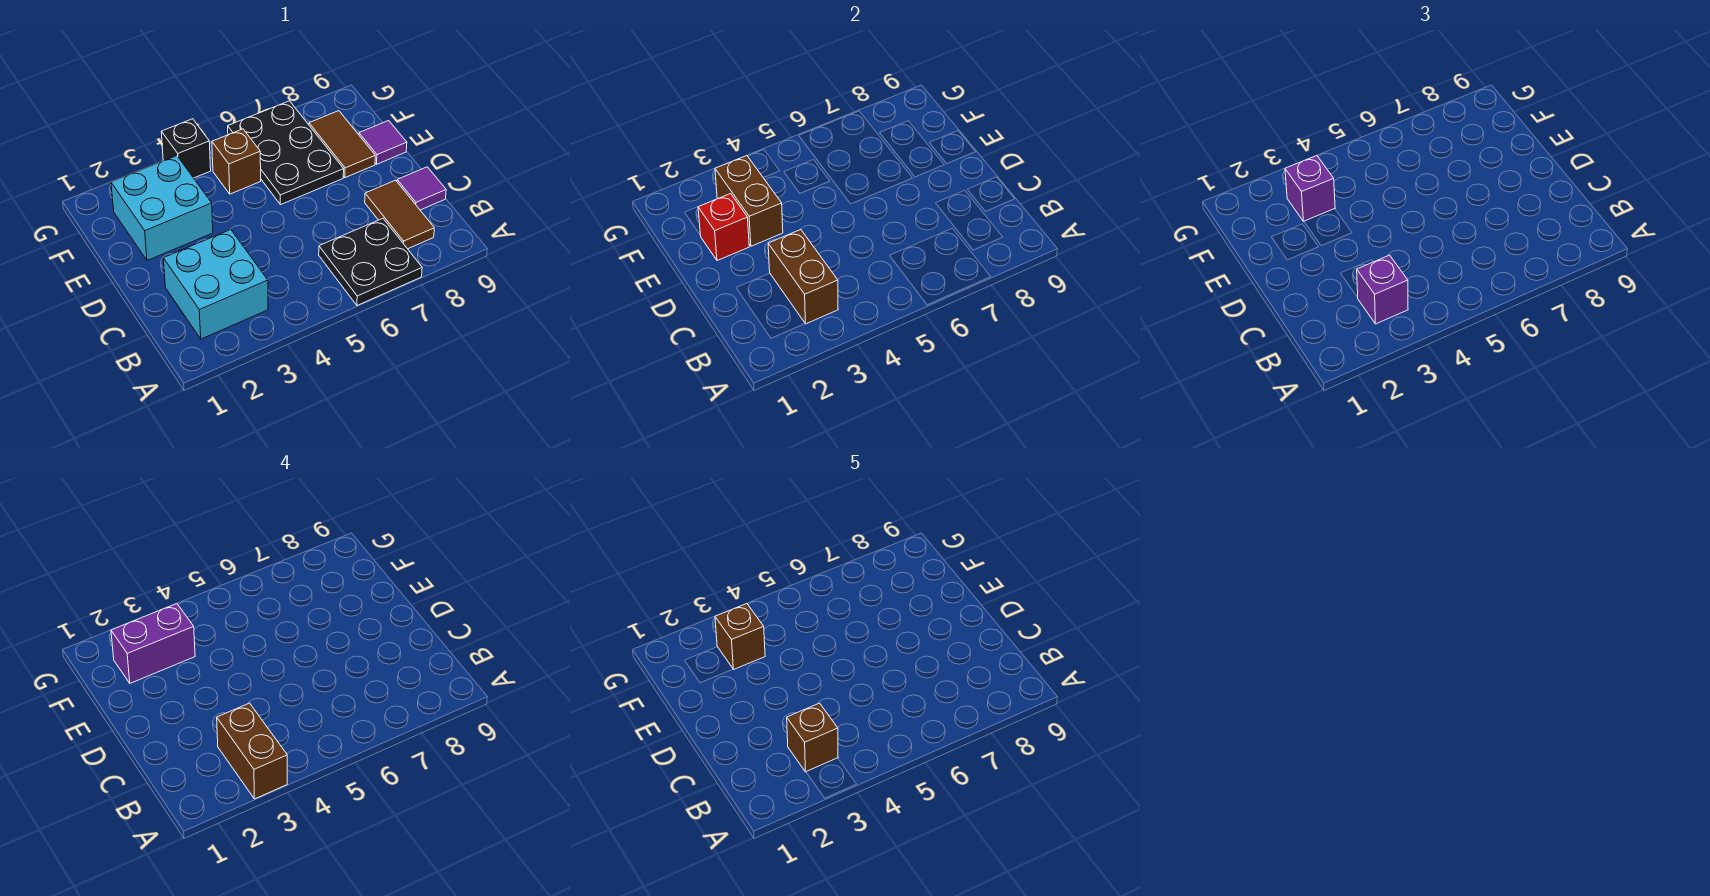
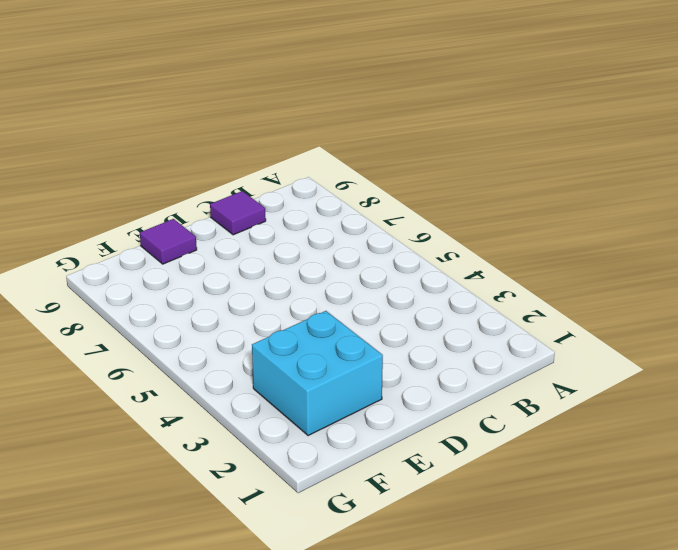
none -> black plate A6:B7 level 1
none -> cyan brick B2:C3 level 1
none -> brown tile B8:C8 level 1

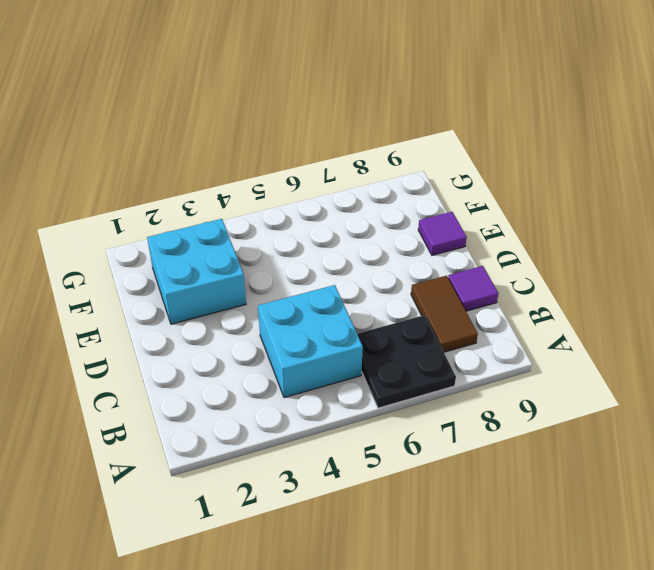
cyan brick B4:C5 level 1 -> cyan brick B2:C3 level 1
none -> black plate E6:G7 level 1
none -> brown tile E8:F8 level 1
none -> brown brick F5 level 1

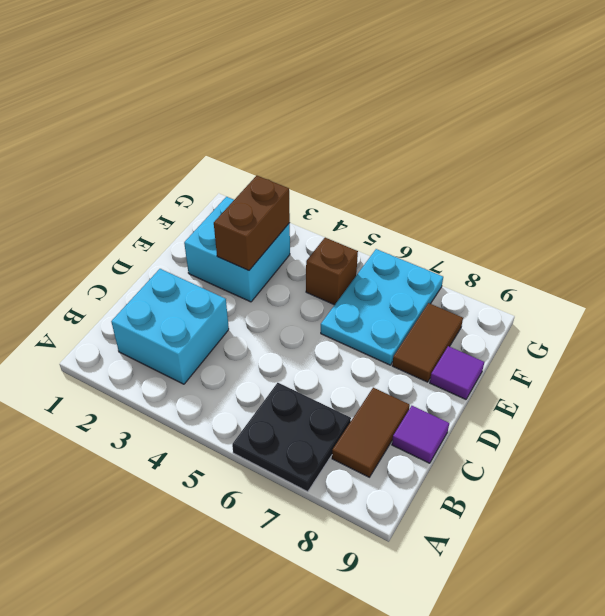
cyan plate E6:G7 level 1 -> black plate E6:G7 level 1
none -> black brick G4 level 1
none -> brown brick B3:C3 level 2
none -> red brick E2 level 2

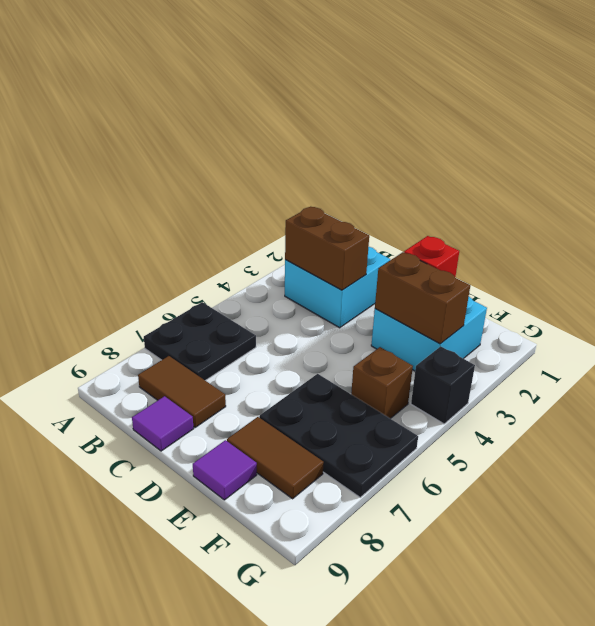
none -> purple brick B3 level 3
none -> purple brick F3 level 3
none -> brown brick A3:B3 level 4

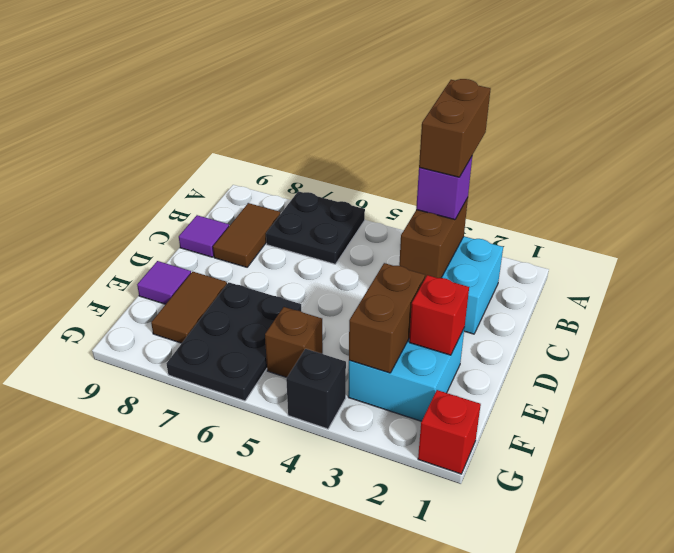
red brick G1 level 1 -> none
none -> purple brick F3 level 3
none -> purple brick F2:F3 level 4
none -> brown brick B3 level 5

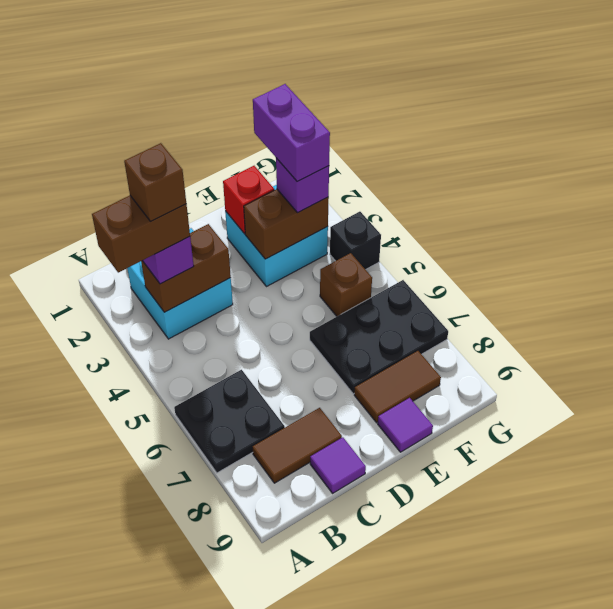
none -> brown brick F3 level 5

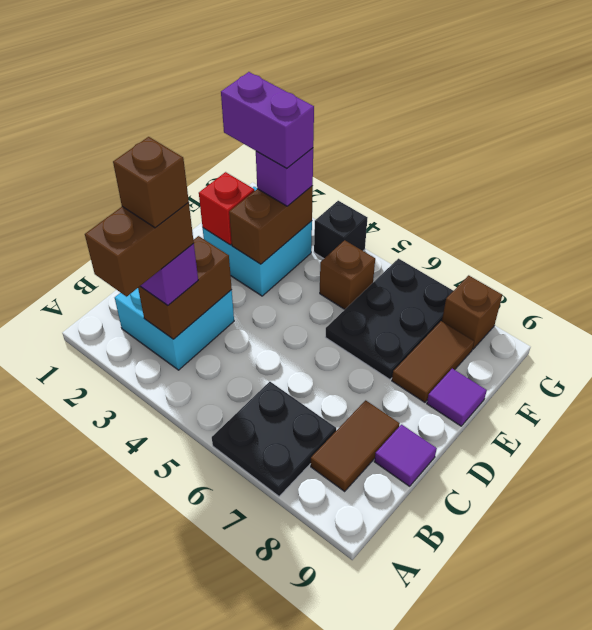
brown brick G8 level 1 -> brown brick F3 level 5

